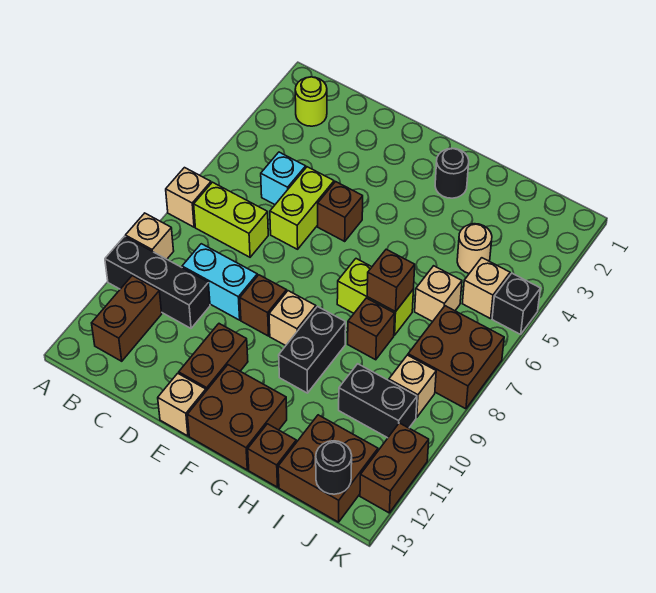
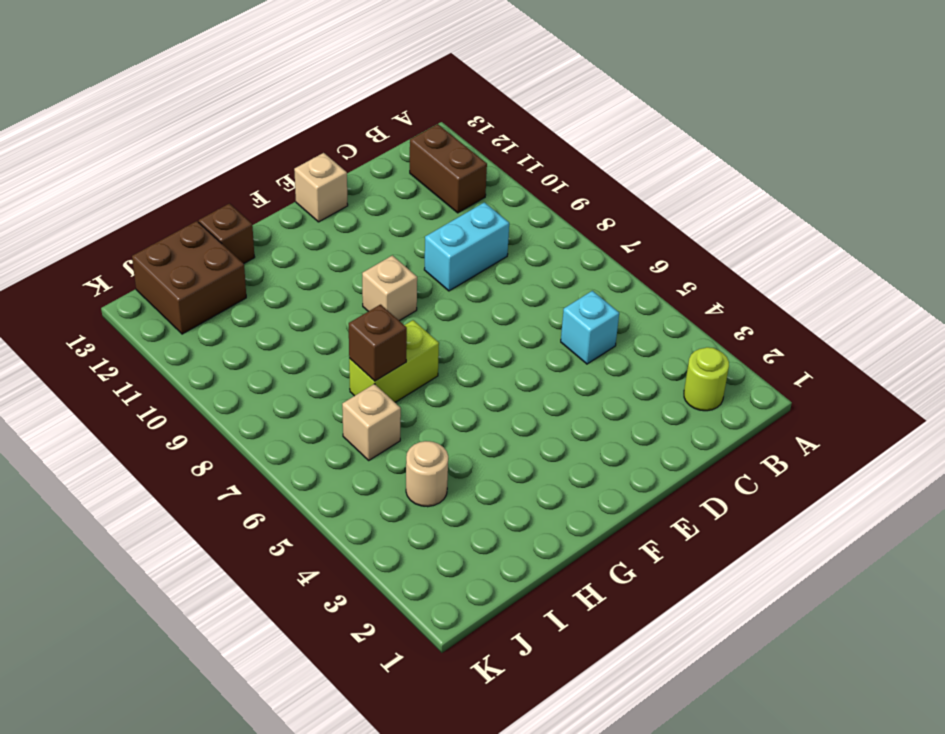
none -> tan brick A7 level 1
none -> tan brick A9 level 1
none -> black brick A10:C10 level 1
none -> lime brick B7:C7 level 1

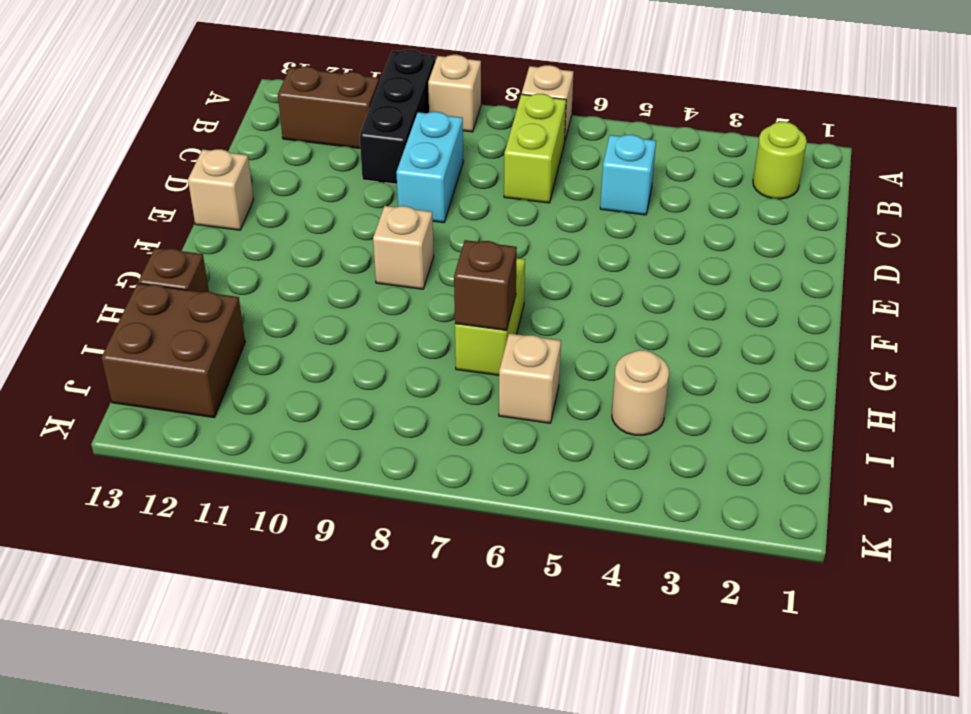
none -> lime brick D5:D6 level 1
none -> brown brick E5 level 1
none -> brown brick E9 level 1
none -> brown brick E11:E12 level 1

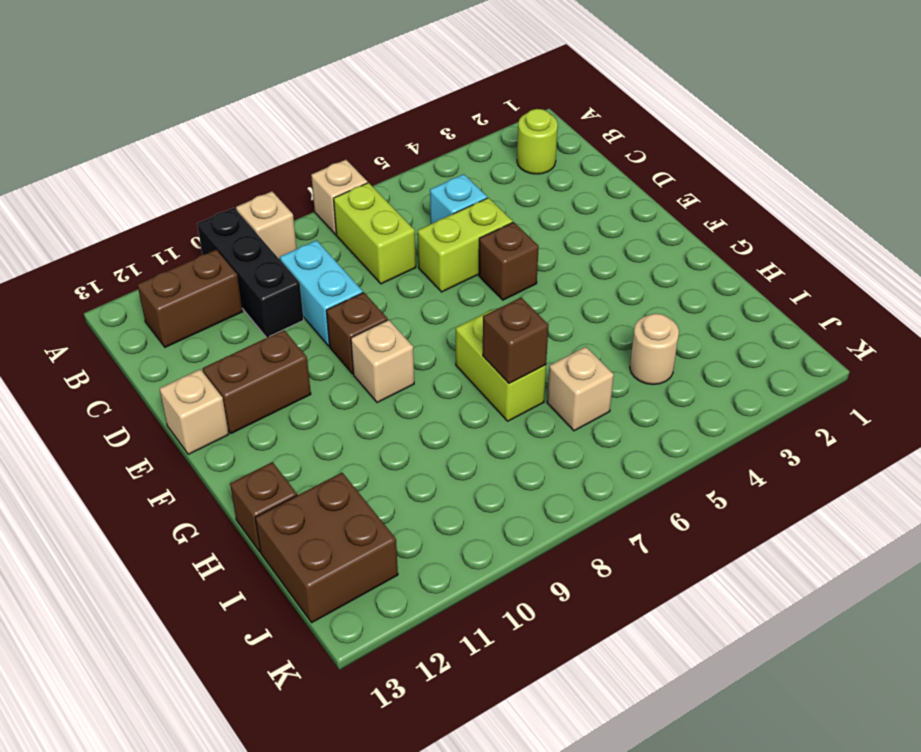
none -> brown brick F12:G13 level 1
none -> black round brick G2 level 1
none -> black brick G9:G10 level 1
none -> brown brick H8 level 1

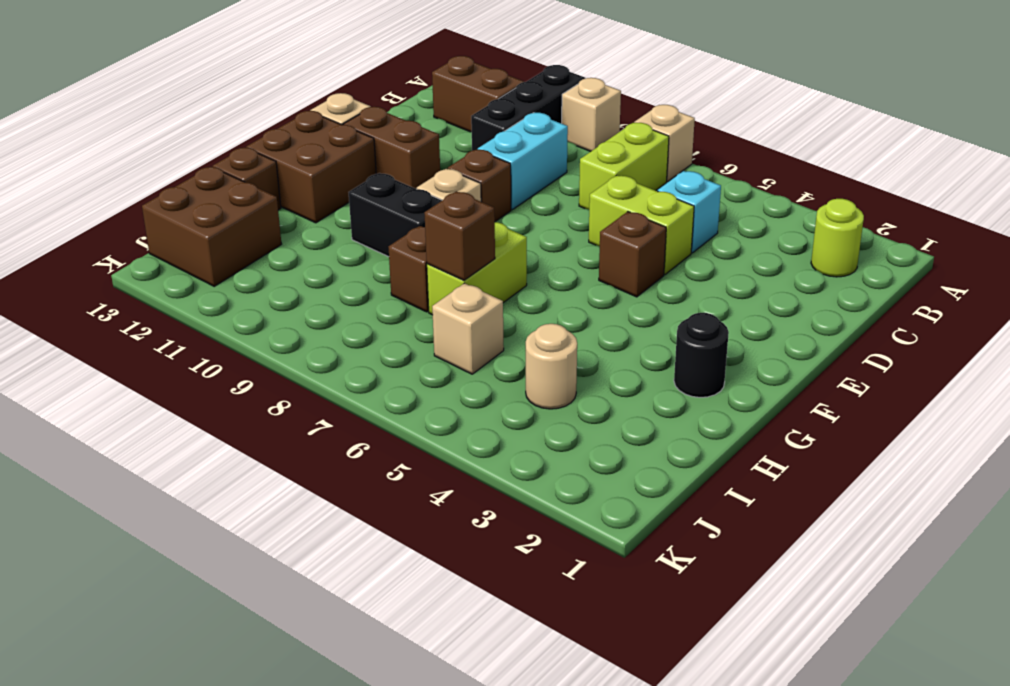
none -> black brick I10:J10 level 1
none -> tan brick J5 level 1
none -> brown brick J7:K8 level 1
none -> tan brick J9 level 1

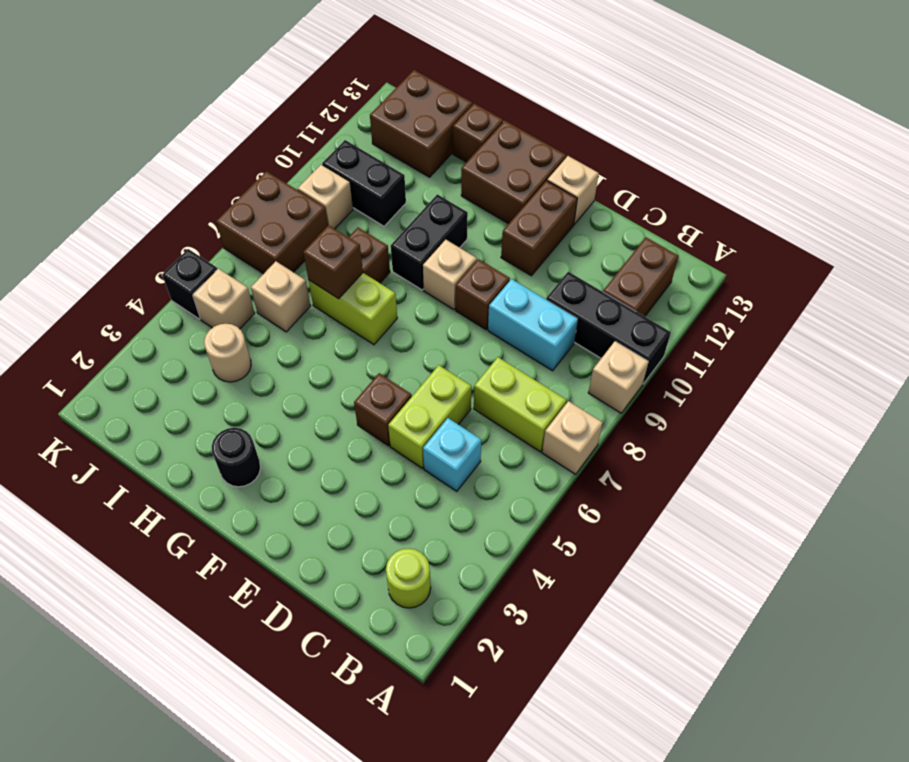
none -> brown brick K11:K12 level 1
none -> black round brick J13 level 2

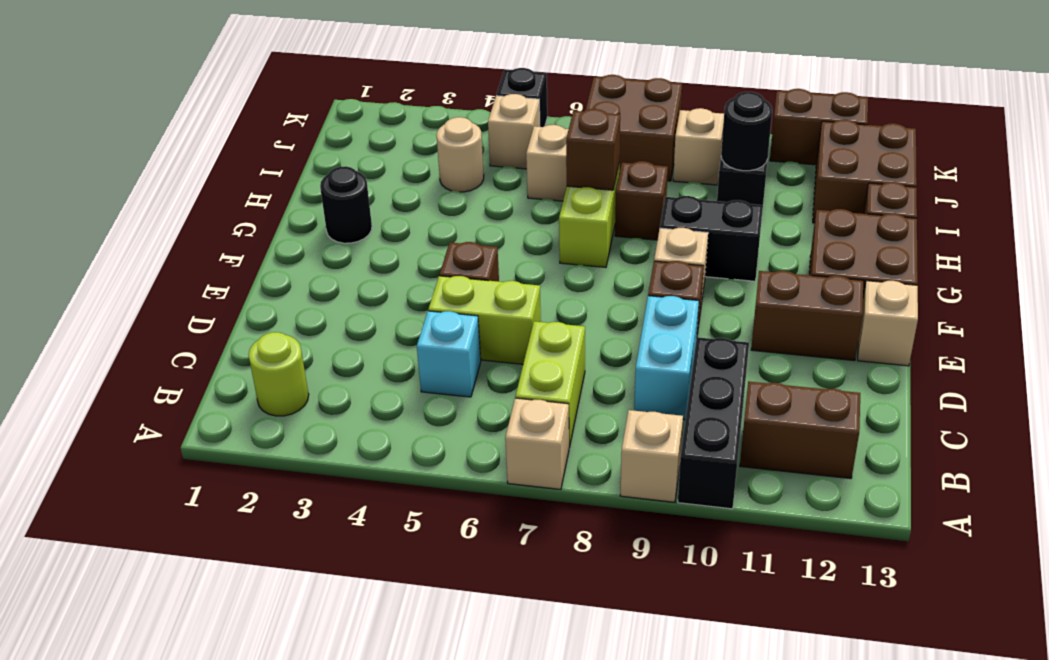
black round brick I10 level 2 -> black round brick J13 level 2

